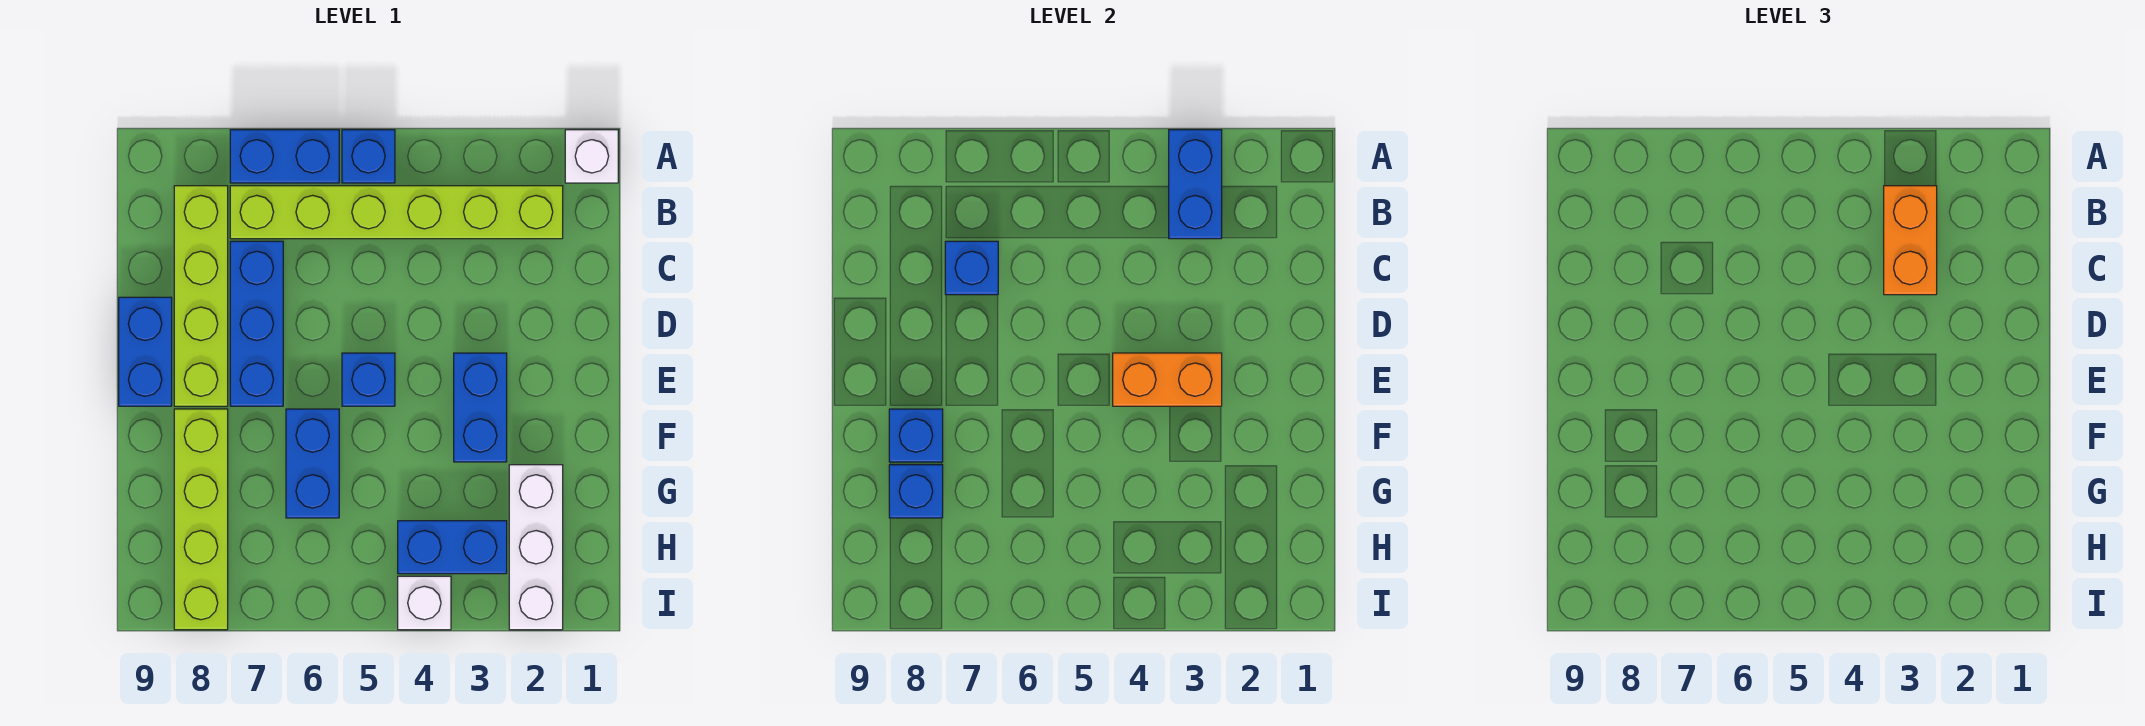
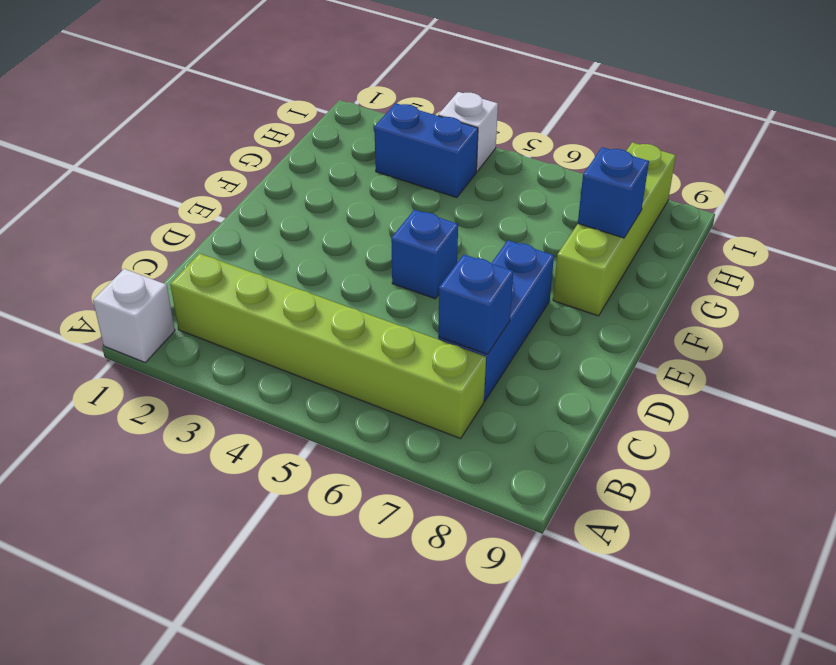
none -> blue brick A5 level 1
none -> blue brick A6:A7 level 1
none -> lime brick B8:E8 level 1

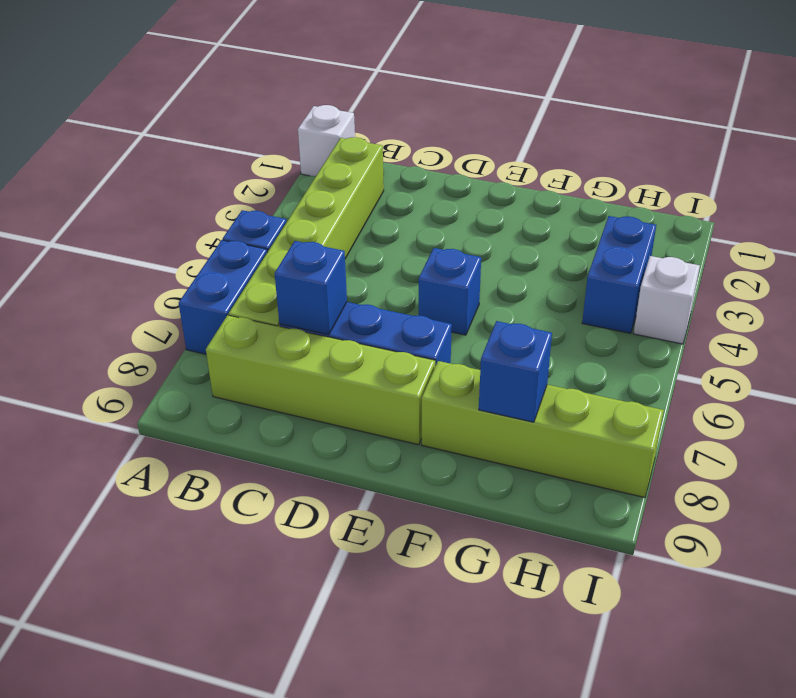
none -> blue brick D9:E9 level 1
none -> blue brick E3:F3 level 1
none -> blue brick F6:G6 level 1

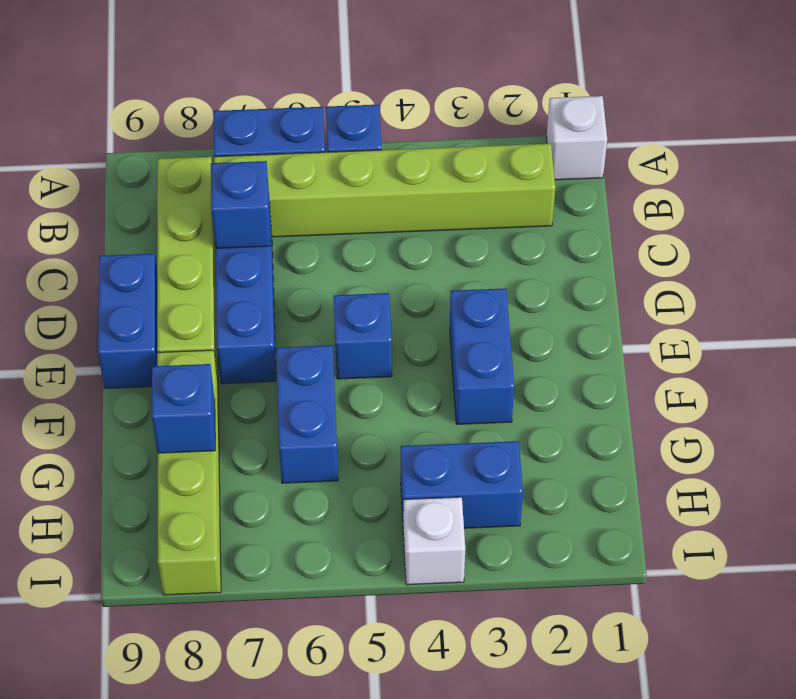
none -> white brick G2:I2 level 1
none -> blue brick A3:B3 level 2
none -> orange brick E3:E4 level 2

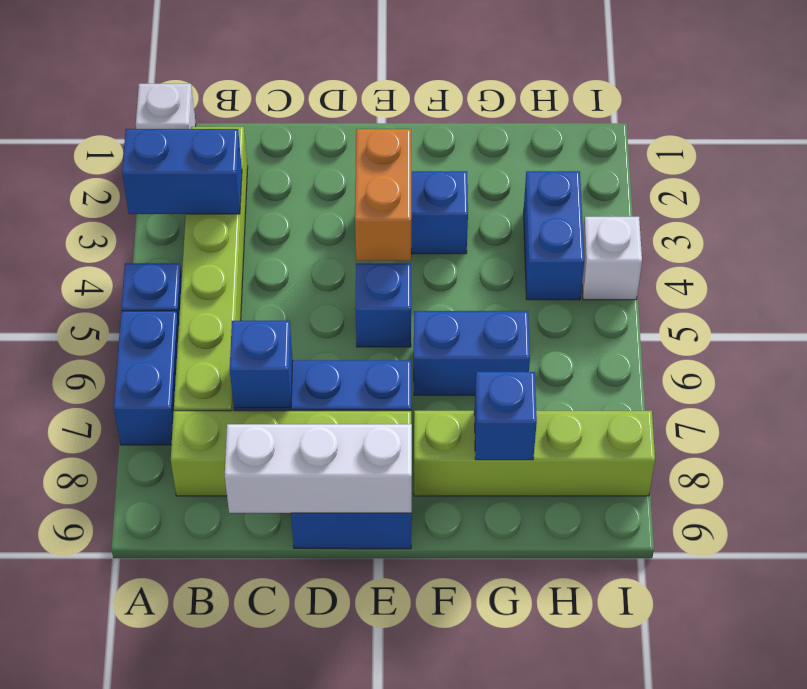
white brick C9:E9 level 2 -> white brick G2:I2 level 1
none -> blue brick F8 level 2
none -> orange brick B3:C3 level 3

